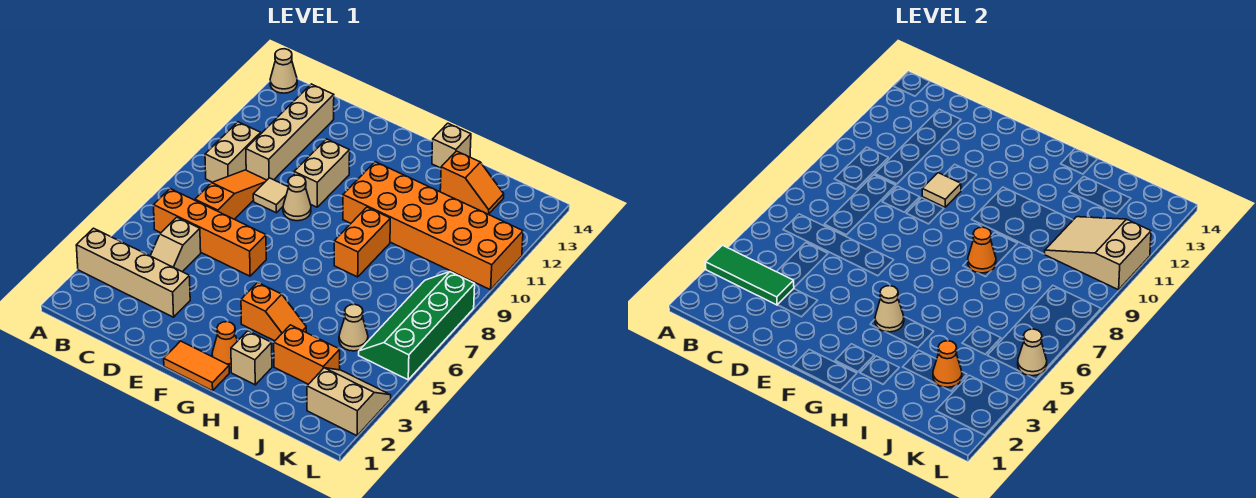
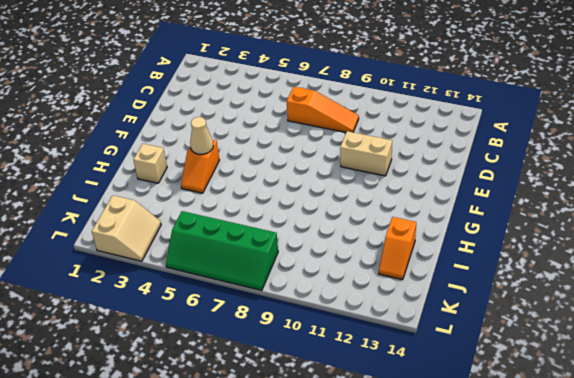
green slope K5:L8 level 1 top K -> green slope K5:L8 level 1 top L
none -> tan brick A3:D3 level 1
none -> tan cone A14 level 1
none -> orange brick B6:E6 level 1

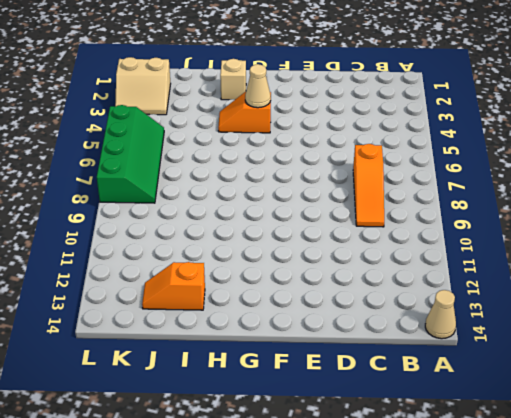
none -> tan brick A3:D3 level 1
none -> orange brick B6:E6 level 1
none -> tan brick B9:B10 level 1

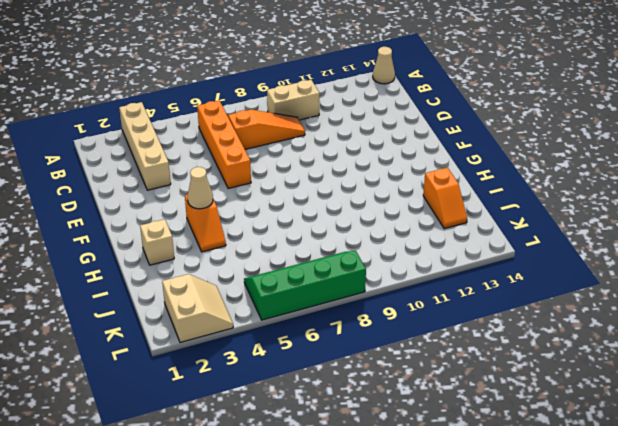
none -> tan slope C4:C5 level 1 top 5
none -> tan brick C10:C13 level 1
none -> tan tile D9 level 1

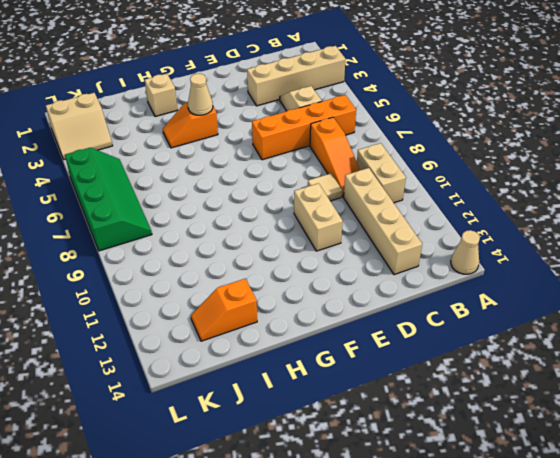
none -> tan cone E9 level 1
none -> orange tile F1:G1 level 1
none -> orange cone G2 level 1

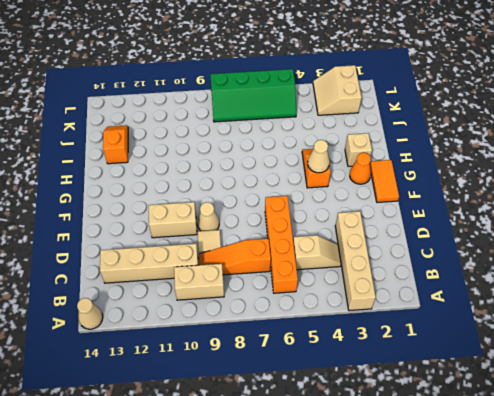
none -> orange brick G10:L11 level 1
none -> orange brick H8:H9 level 1
none -> tan brick H14 level 1

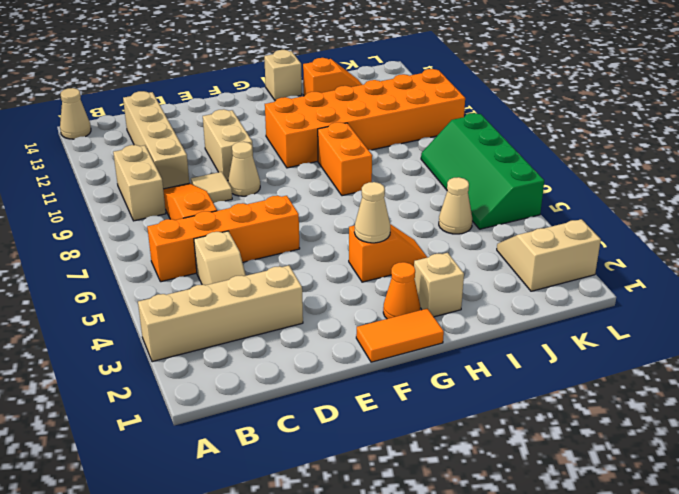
none -> orange brick I3:J3 level 1
none -> green tile A3:C3 level 2
none -> tan tile E10 level 2

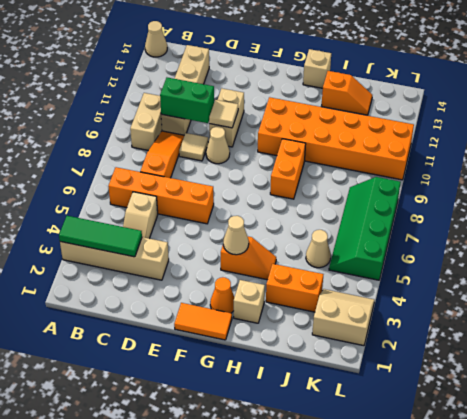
green brick C10:D10 level 2 -> none
none -> orange cone H8 level 2
none -> orange cone J3 level 2
none -> tan slope J10:L11 level 2 top L

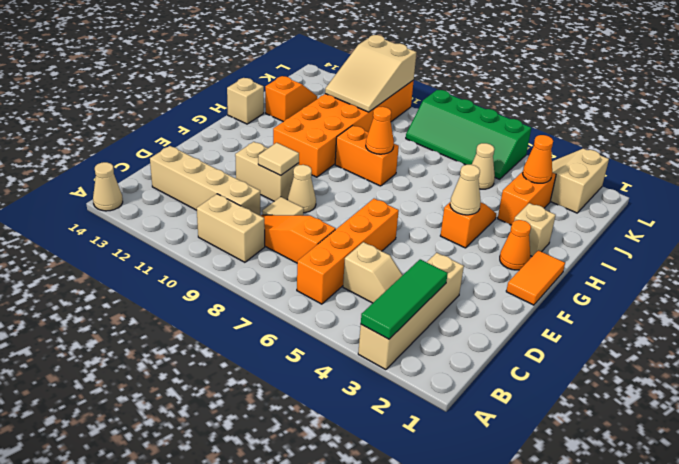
none -> tan cone L5 level 2

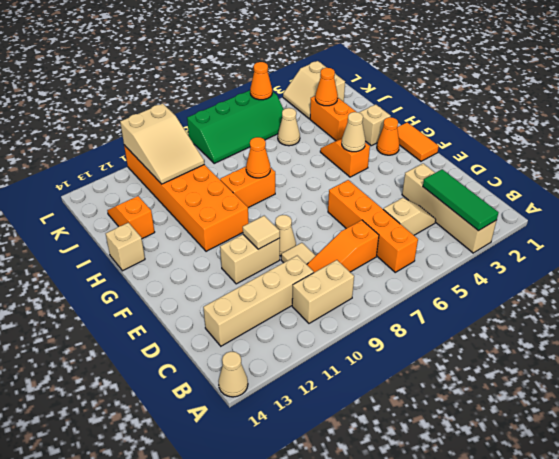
orange cone L5 level 2 -> tan cone L5 level 2

